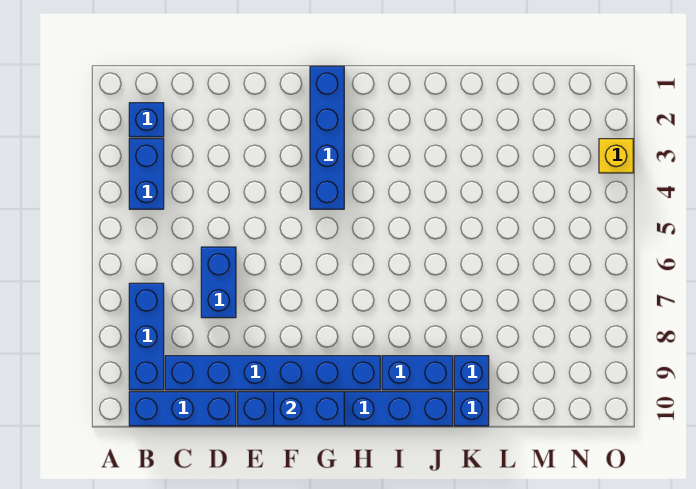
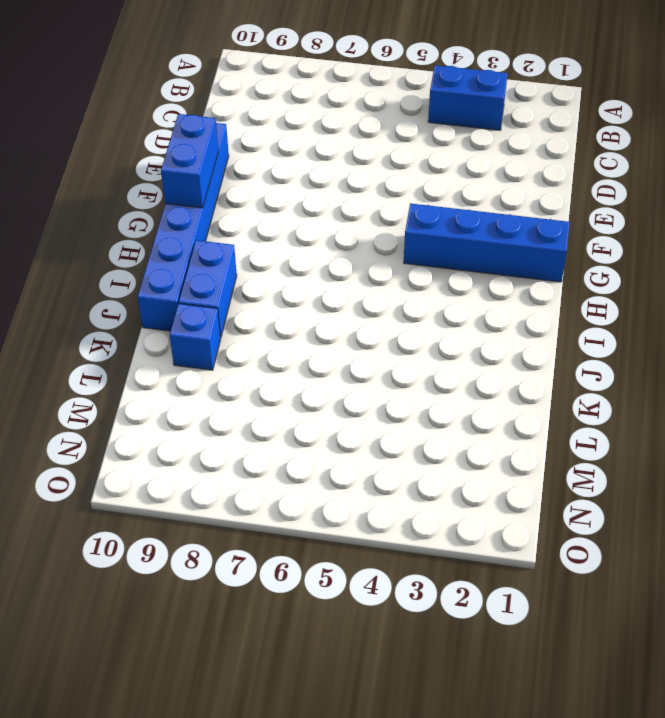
none -> blue brick B2 level 1
none -> blue brick B7:B9 level 1
none -> blue brick B10:D10 level 1

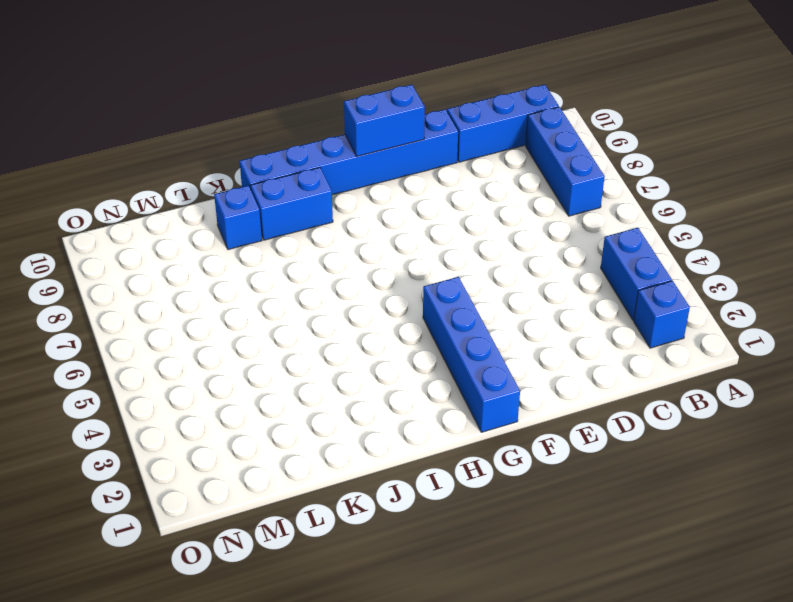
none -> blue brick C9:H9 level 1
none -> blue brick D6:D7 level 1
none -> blue brick K10 level 1

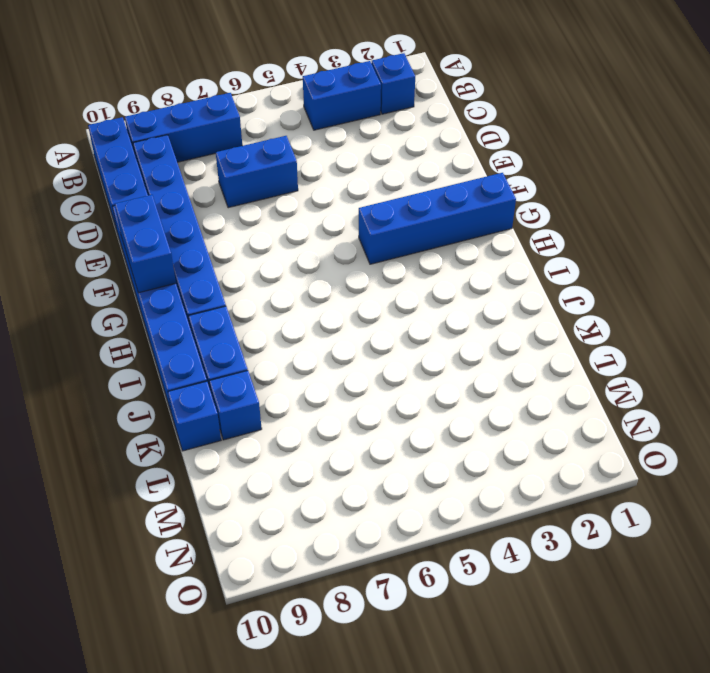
none -> yellow brick O3 level 1

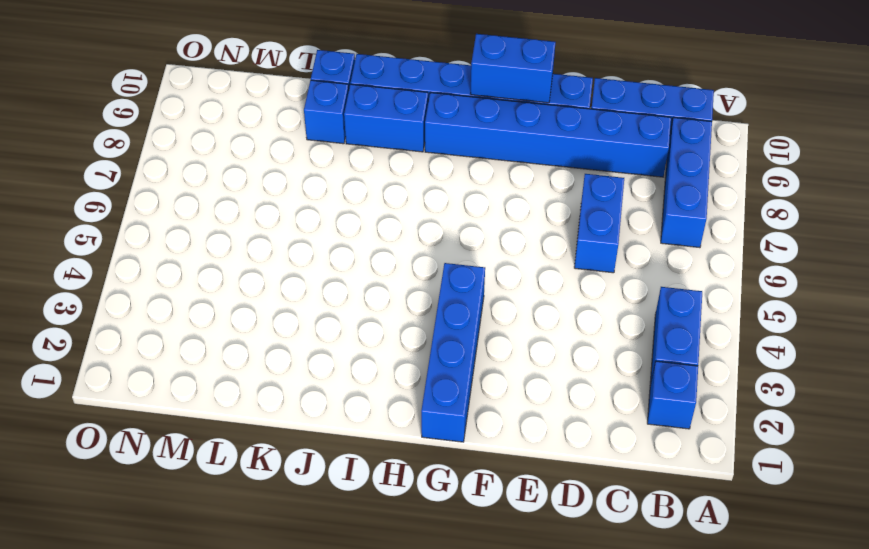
none -> yellow brick O3 level 1

